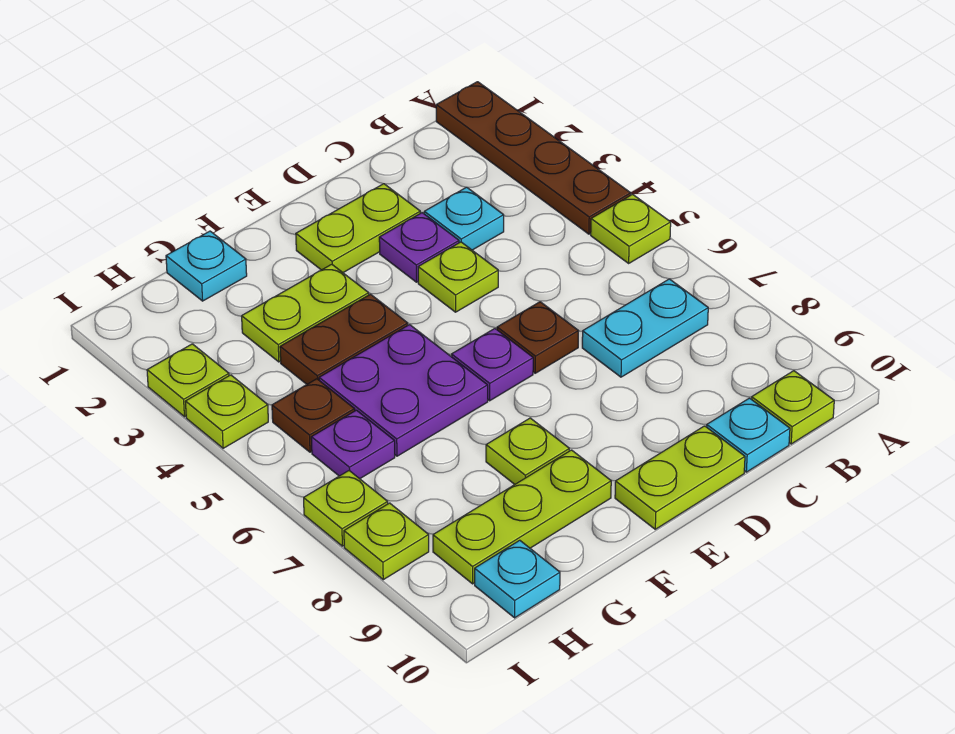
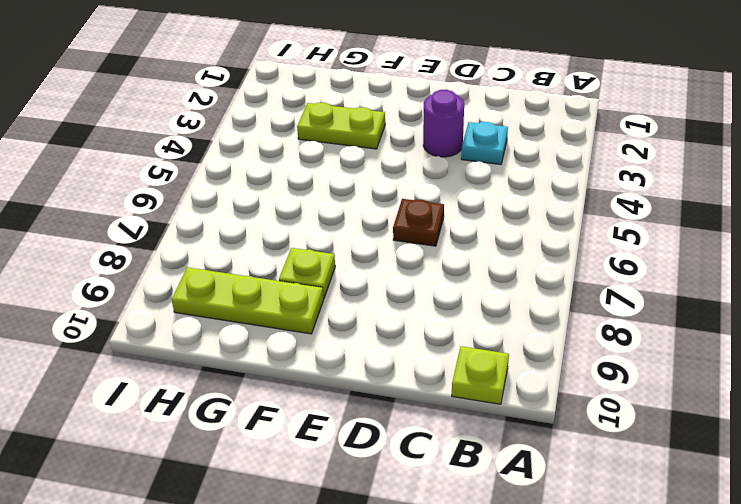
purple round brick D3 level 1 -> purple plate D3 level 1
none -> brown plate A1:A4 level 1
none -> lime plate A5 level 1
none -> cyan plate B7:C7 level 1

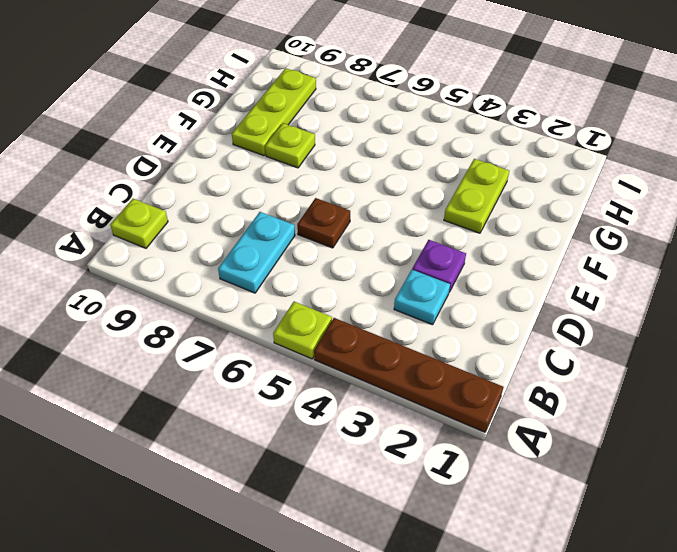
none -> cyan plate C10 level 1
none -> lime plate D2:E2 level 1
none -> lime plate D4 level 1

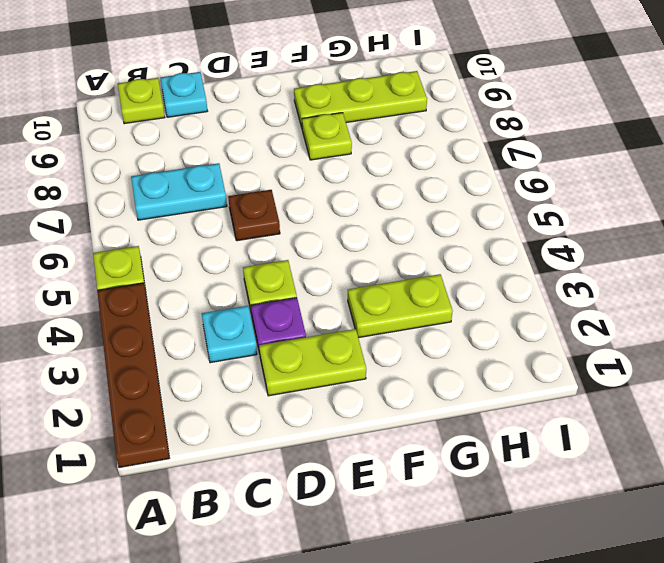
none -> lime plate D10:E10 level 1
none -> purple plate E6 level 1
none -> brown plate F4:G4 level 1

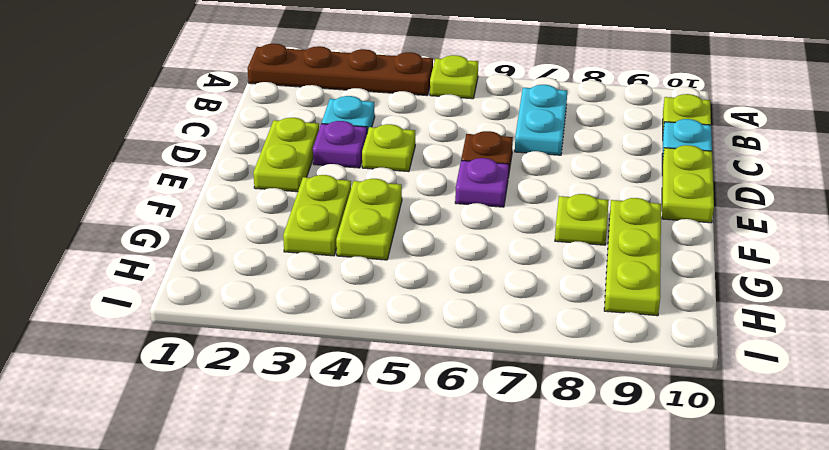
lime plate F4:G4 level 1 -> brown plate F4:G4 level 1
none -> purple plate F5:G6 level 1
none -> cyan plate G1 level 1
none -> brown plate H5 level 1

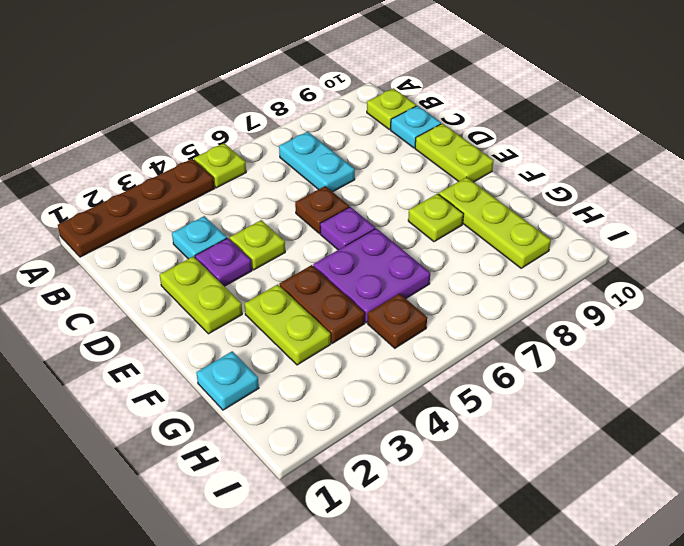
none -> purple plate H6 level 1
none -> cyan plate H10 level 1
none -> lime plate I3 level 1

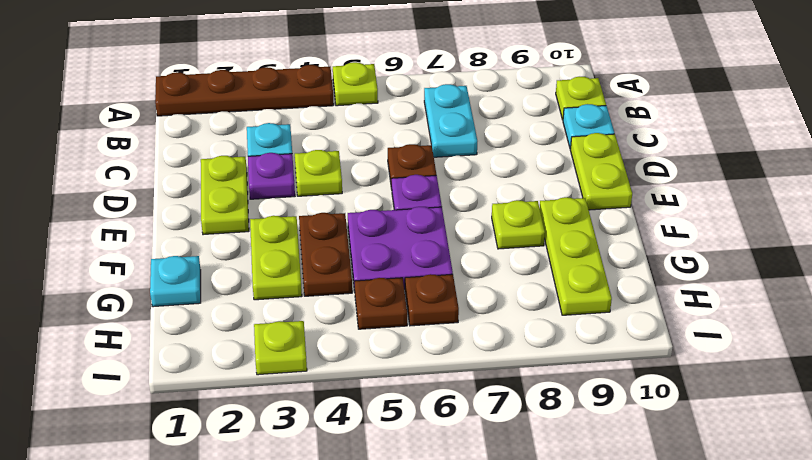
brown plate H6 level 1 -> purple plate H6 level 1
none -> cyan plate H10 level 1
none -> lime plate I4 level 1
none -> lime plate I7 level 1

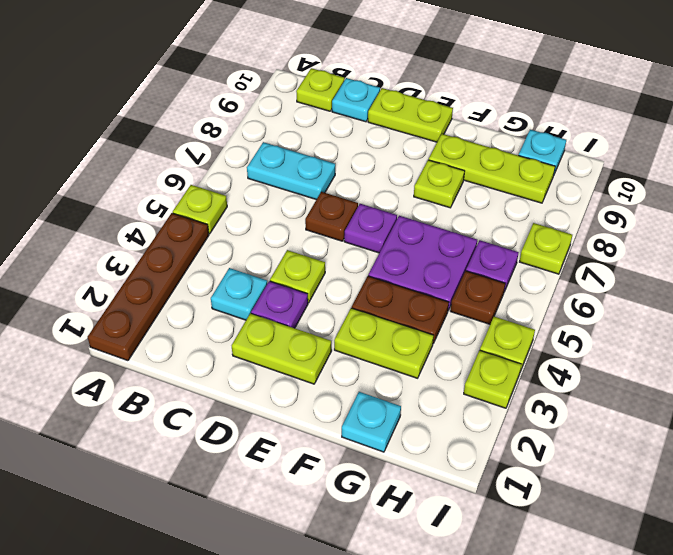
none -> lime plate I8 level 1

